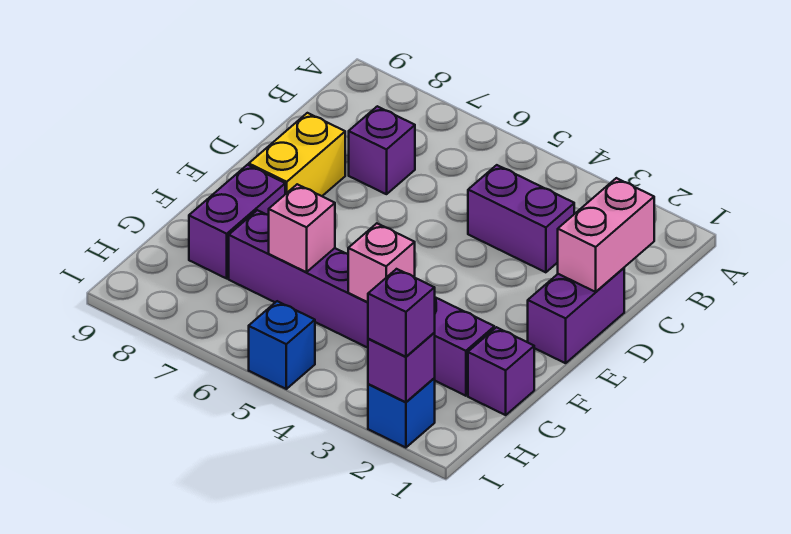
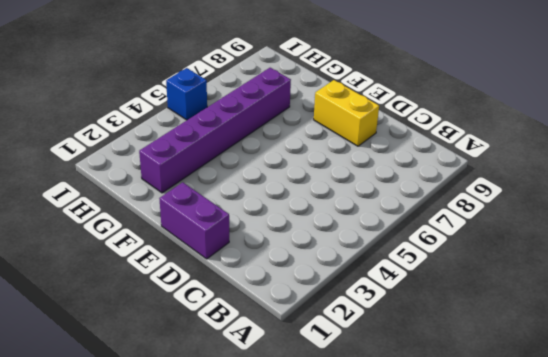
none -> purple brick C3:C4 level 1
none -> purple brick C7 level 1
none -> purple brick F8:G8 level 1

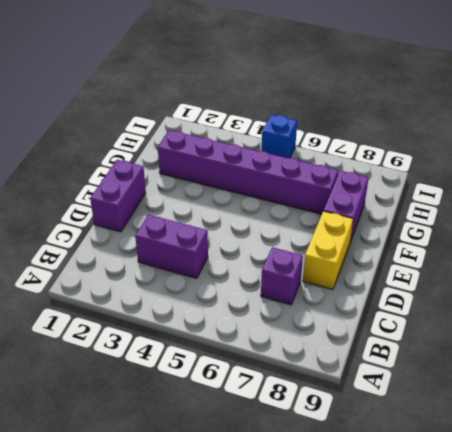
none -> purple brick G1 level 1
none -> blue brick I2 level 1
none -> pink brick C1:D1 level 2

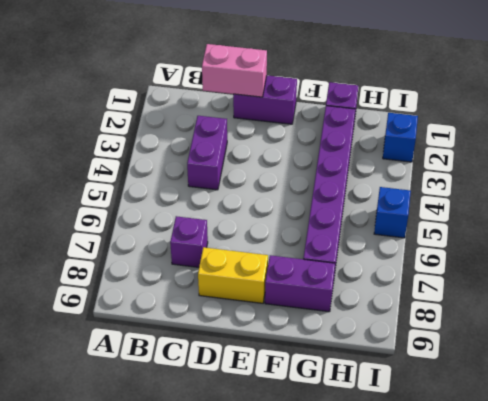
none -> pink brick G4 level 2
none -> pink brick G6 level 2
none -> purple brick I2 level 2

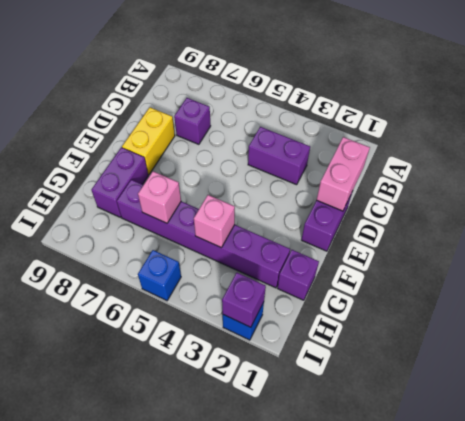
none -> purple brick I2 level 3

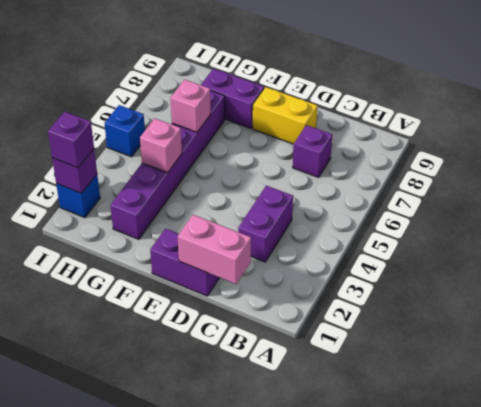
none -> purple brick G1 level 1

